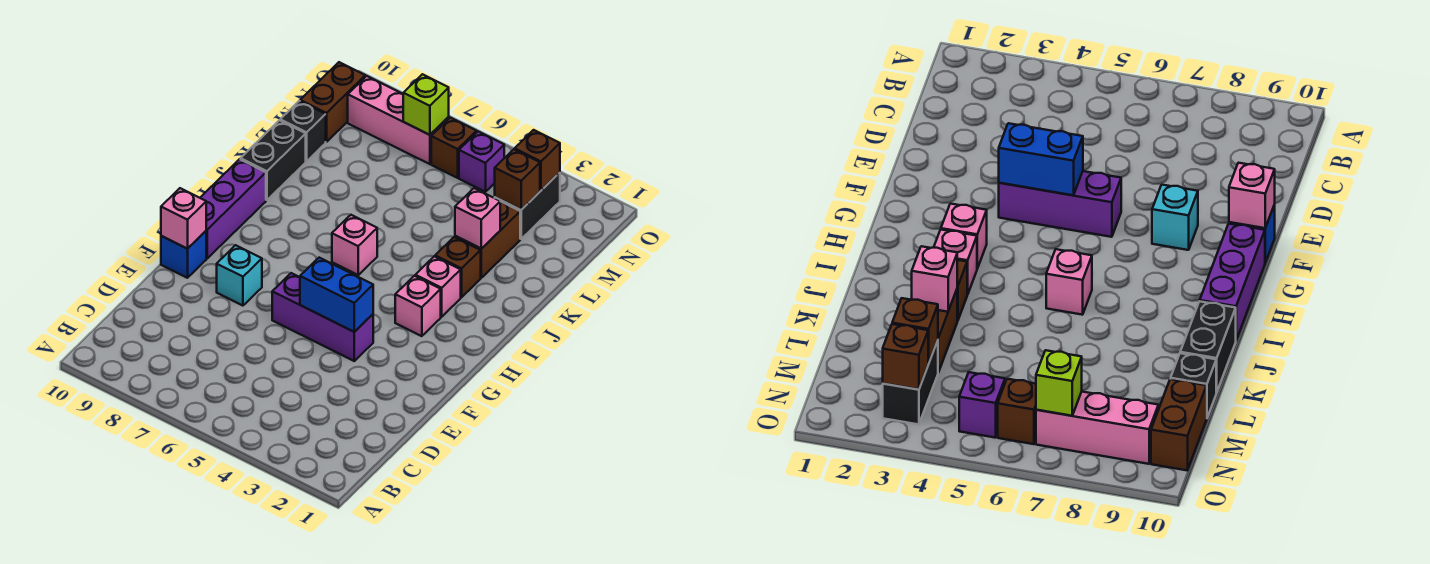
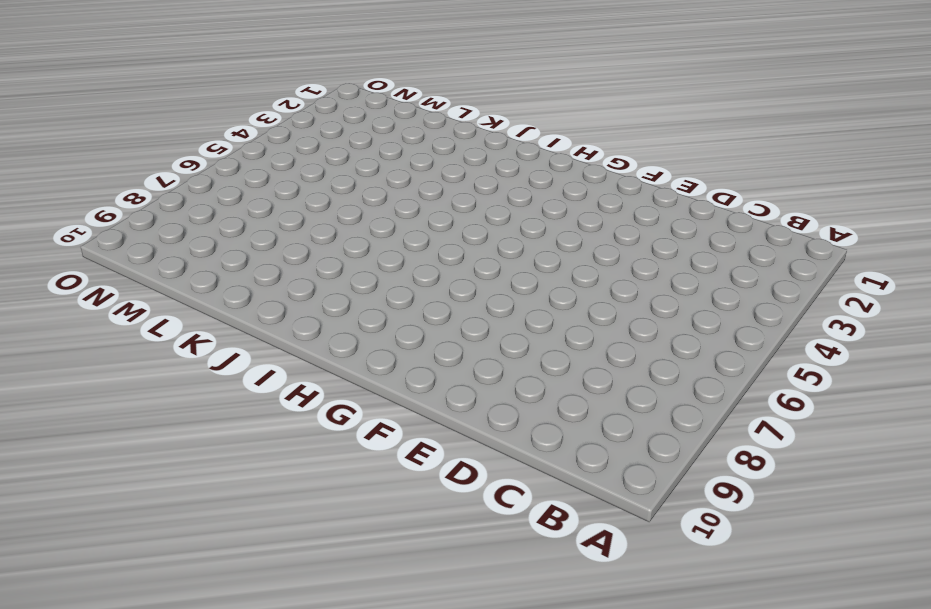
none -> purple brick F4:F6 level 1
none -> cyan brick F8 level 1
none -> blue brick F10 level 1

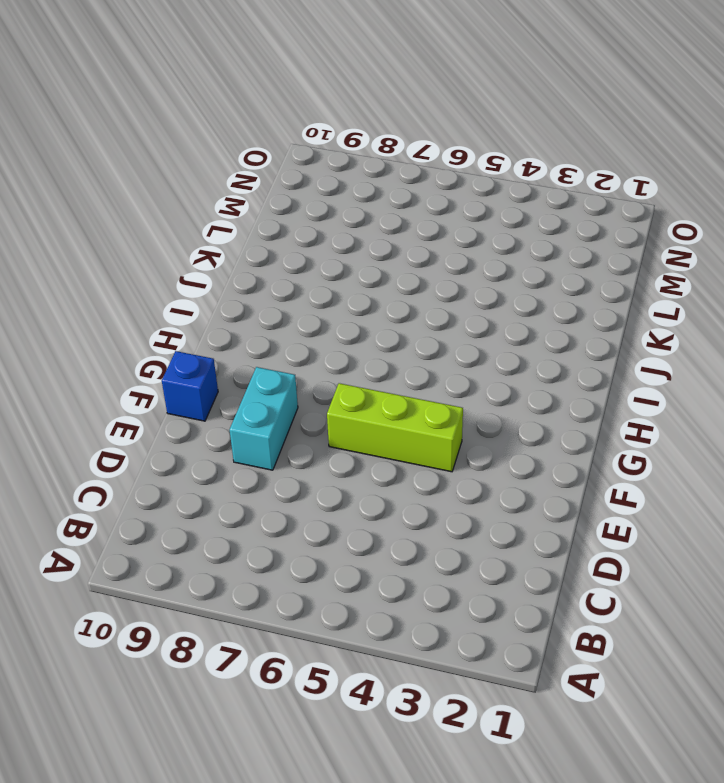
cyan brick E8:F8 level 1 -> cyan brick F8 level 1
lime brick F4:F6 level 1 -> purple brick F4:F6 level 1
none -> purple brick G10:I10 level 1
none -> pink brick H3 level 1
none -> pink brick I3 level 1

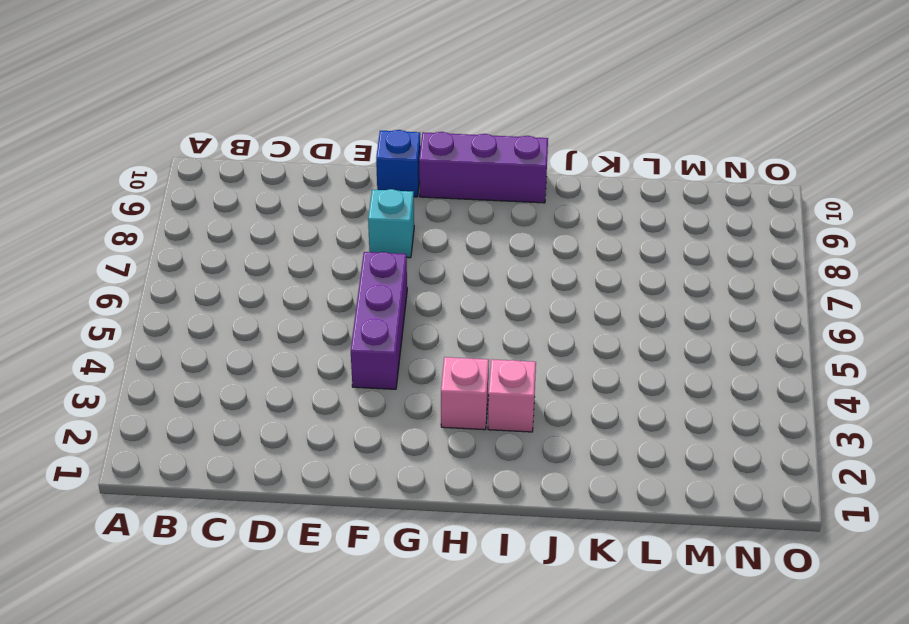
none -> pink brick I6 level 1
none -> brown brick J3 level 1
none -> black brick J10:K10 level 1

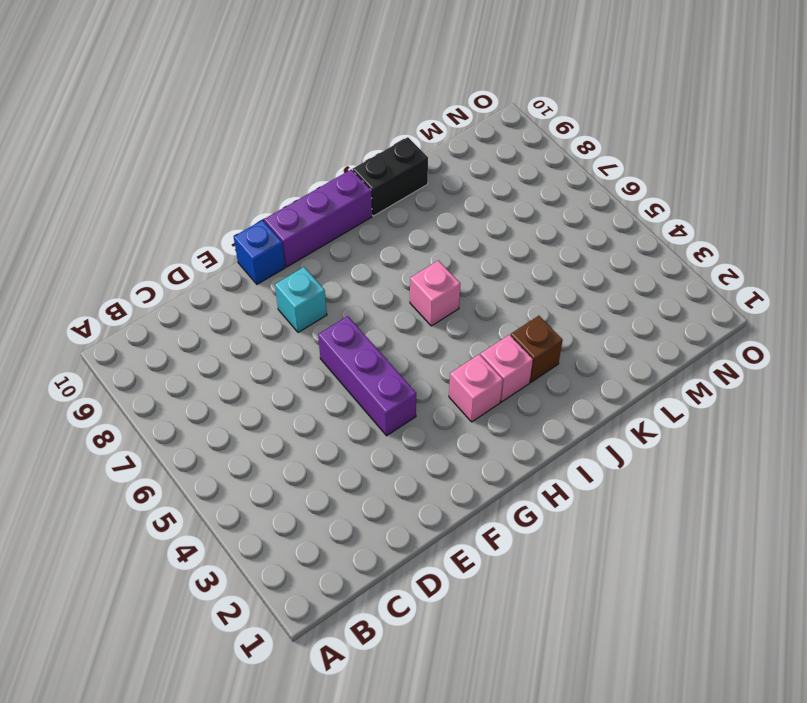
none -> brown brick K3:L3 level 1
none -> black brick L10 level 1
none -> black brick M3:N3 level 1

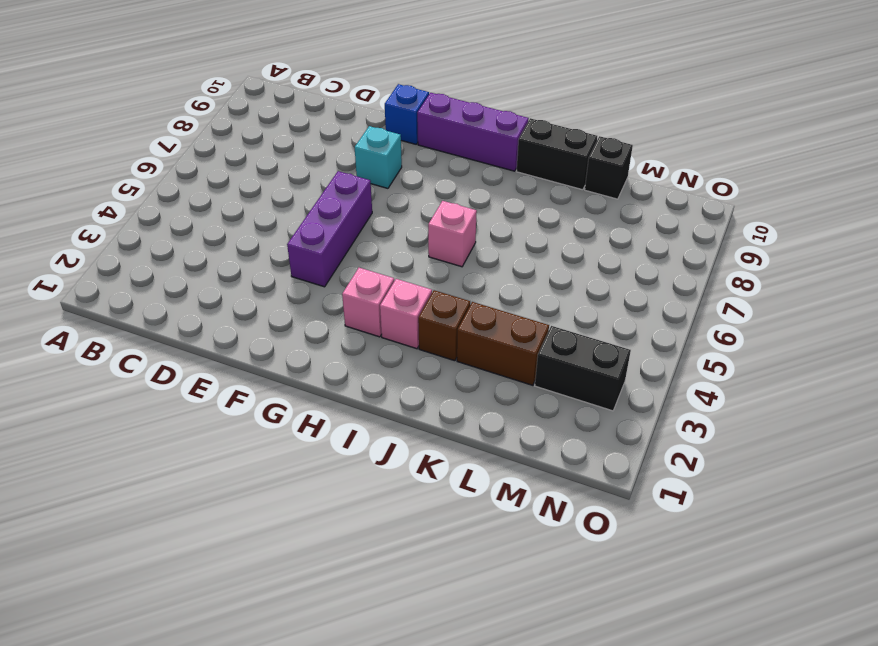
none -> brown brick M10:N10 level 1
none -> purple brick N5 level 1
none -> brown brick N6 level 1

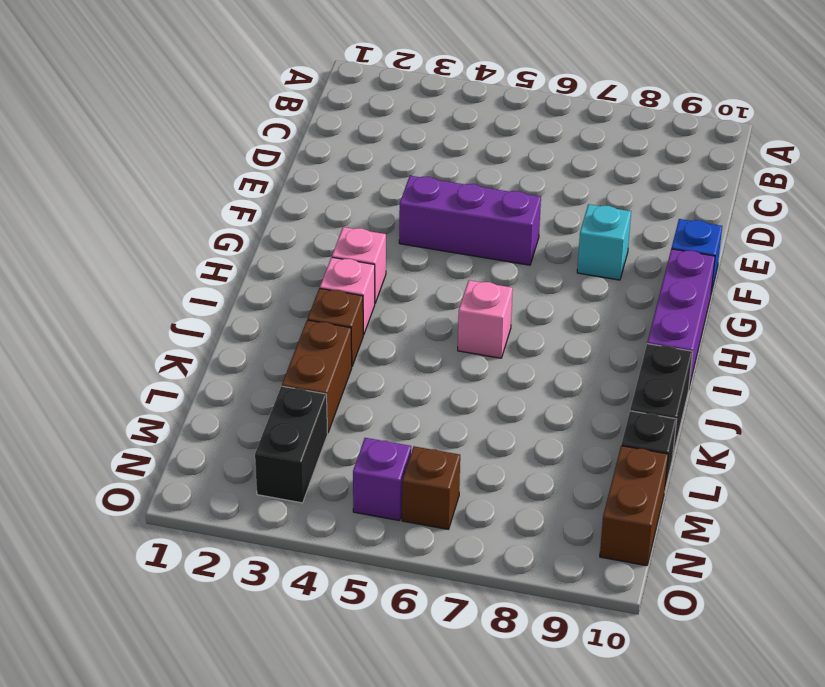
none -> pink brick N7:N9 level 1
none -> blue brick F4:F5 level 2
none -> pink brick F10 level 2

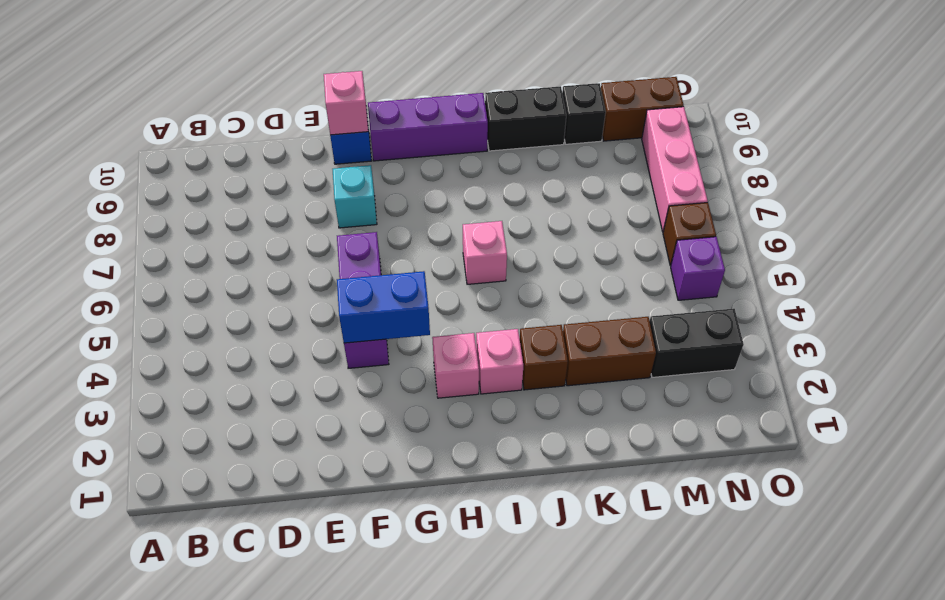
blue brick F4:G4 level 2 -> blue brick F4:F5 level 2
none -> pink brick K3 level 2
none -> brown brick M3 level 2
none -> brown brick N3 level 2

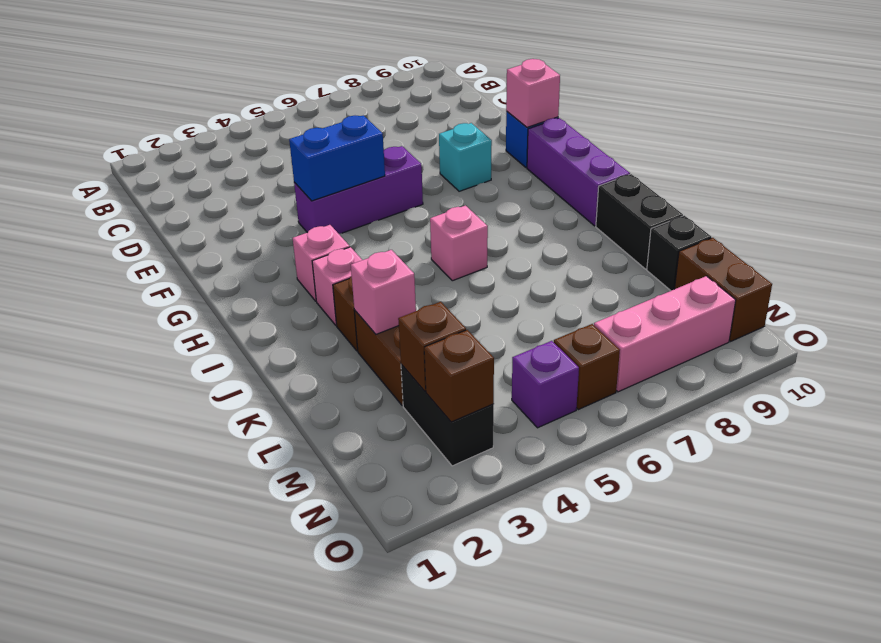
none -> lime brick N7 level 2

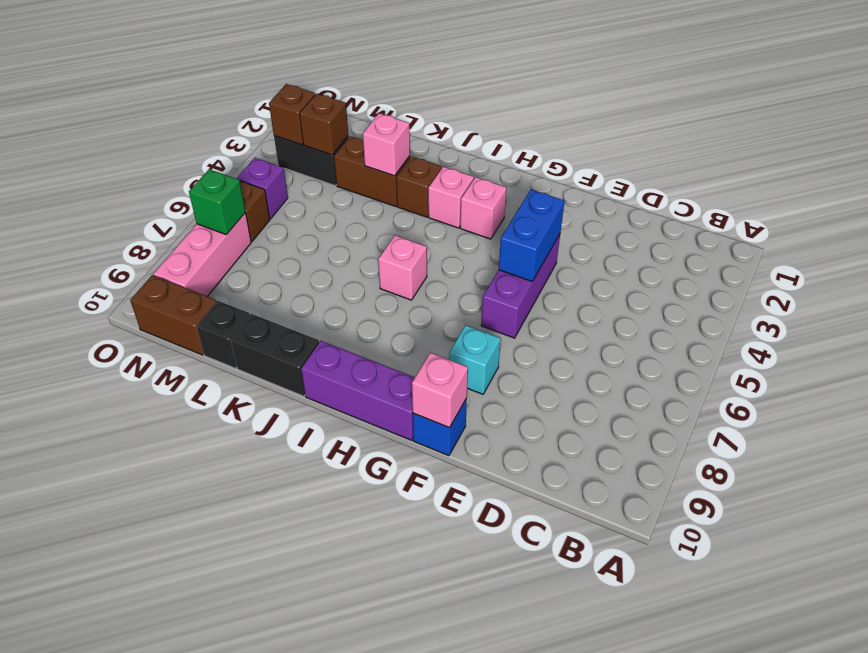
green brick N7 level 2 -> lime brick N7 level 2

